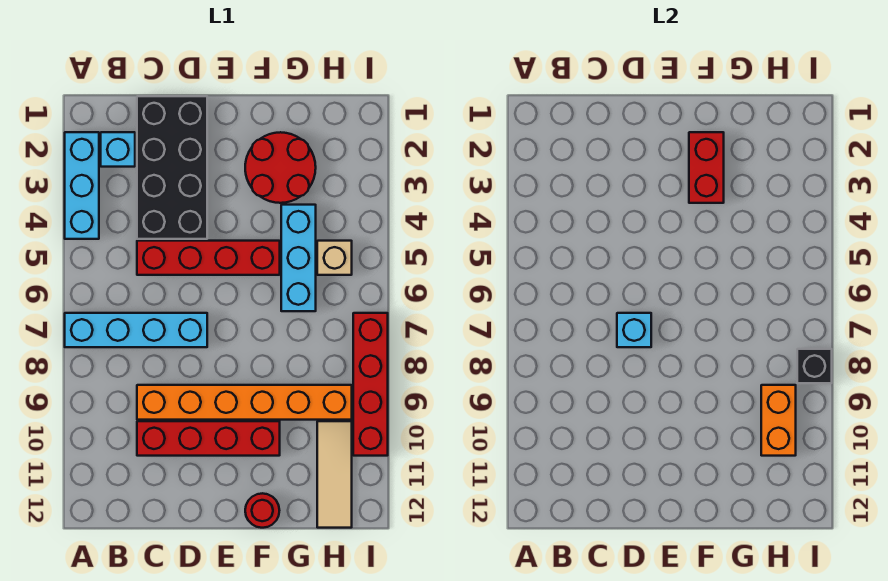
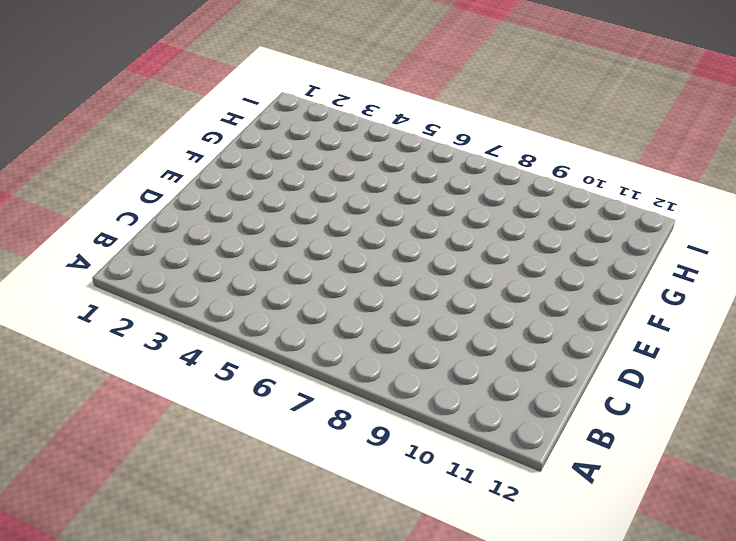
none -> cyan brick A2:A4 level 1
none -> cyan brick A7:D7 level 1
none -> cyan brick B2 level 1

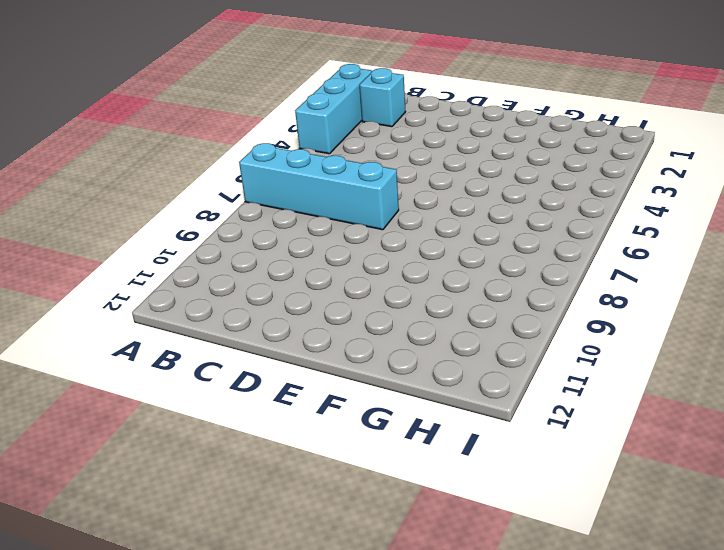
none -> black brick C1:D4 level 1
none -> red brick C5:F5 level 1
none -> orange brick C9:H9 level 1

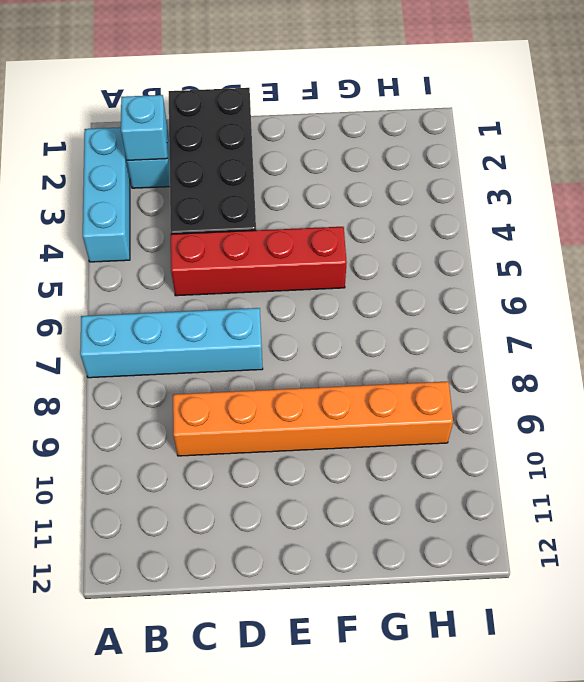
cyan brick B2 level 2 -> cyan brick D7 level 2
none -> red brick C10:F10 level 1
none -> red round brick F2:G3 level 1
none -> red round brick F12 level 1

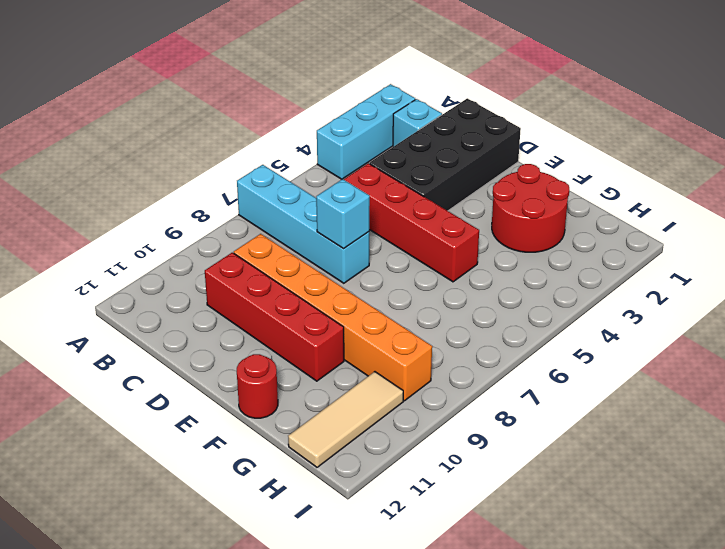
none -> cyan brick G4:G6 level 1
none -> tan brick H5 level 1
none -> red brick I7:I10 level 1

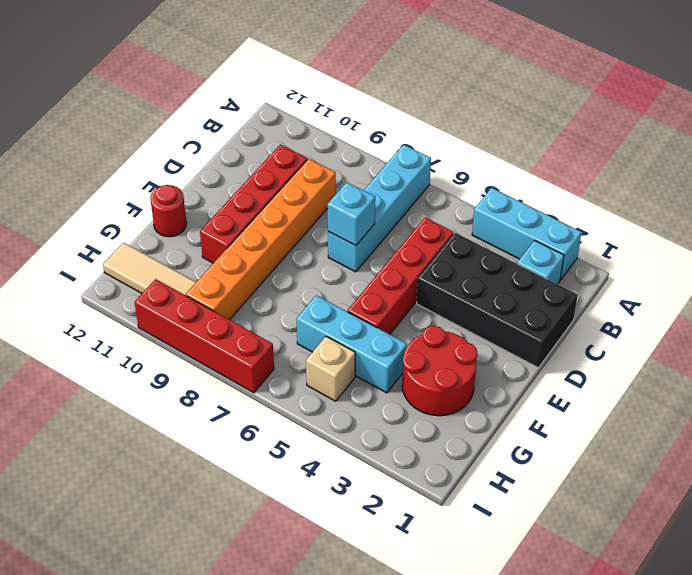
none -> red brick F2:F3 level 2
none -> orange brick H9:H10 level 2
none -> black brick I8 level 2

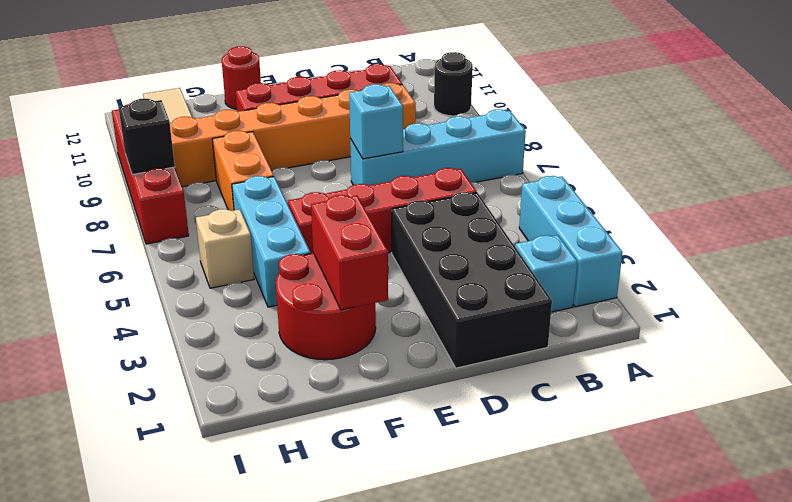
black round brick A10 level 1 -> none
orange brick G7:G8 level 1 -> orange brick H9:H10 level 2

